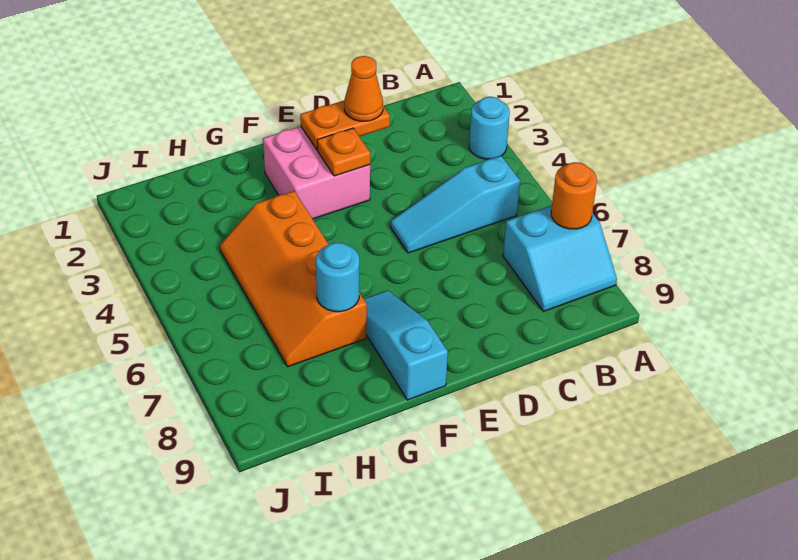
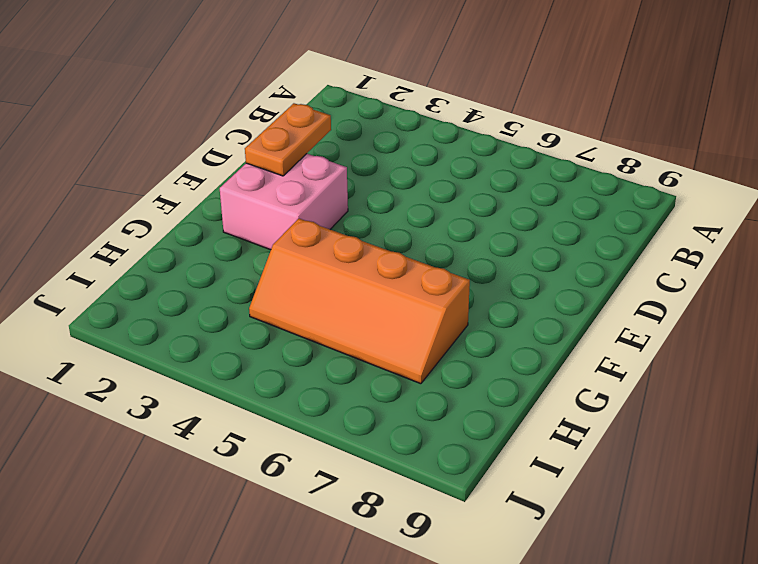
none -> cyan round brick A3 level 1
none -> cyan slope A7:B8 level 1 top 7

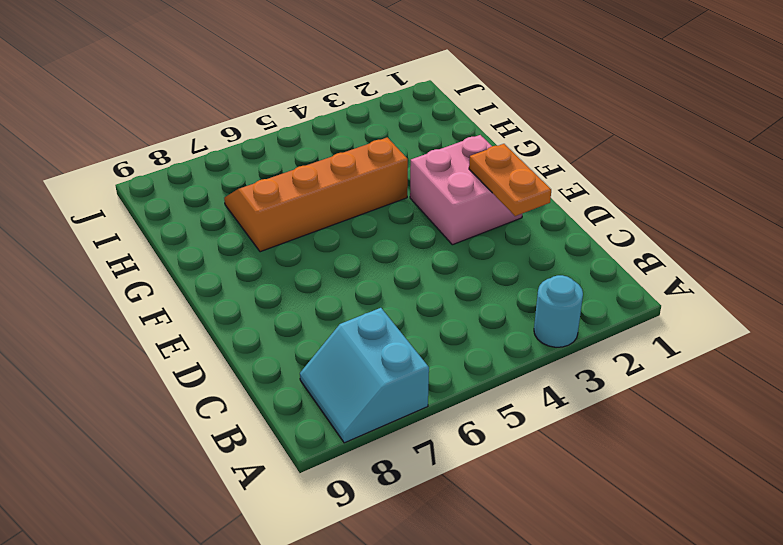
none -> cyan slope B5:D5 level 1 top B
none -> cyan slope F7:F9 level 1 top 9

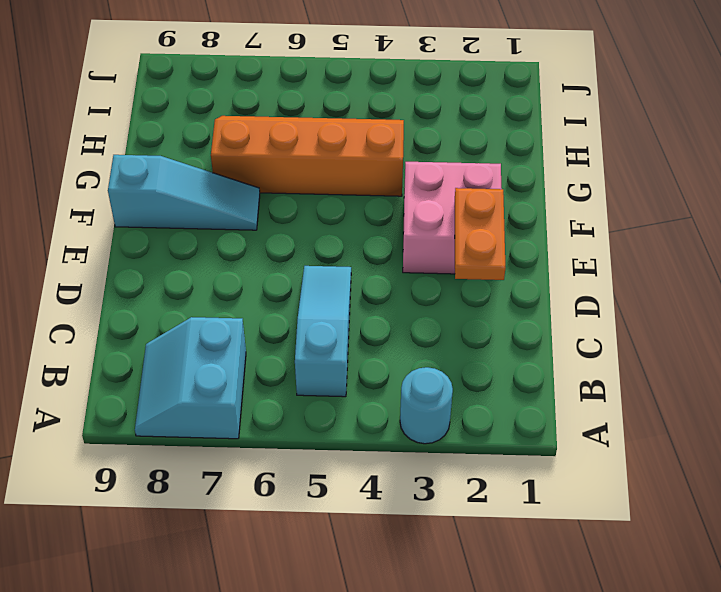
none -> orange round brick A7 level 2
none -> orange plate E3 level 2

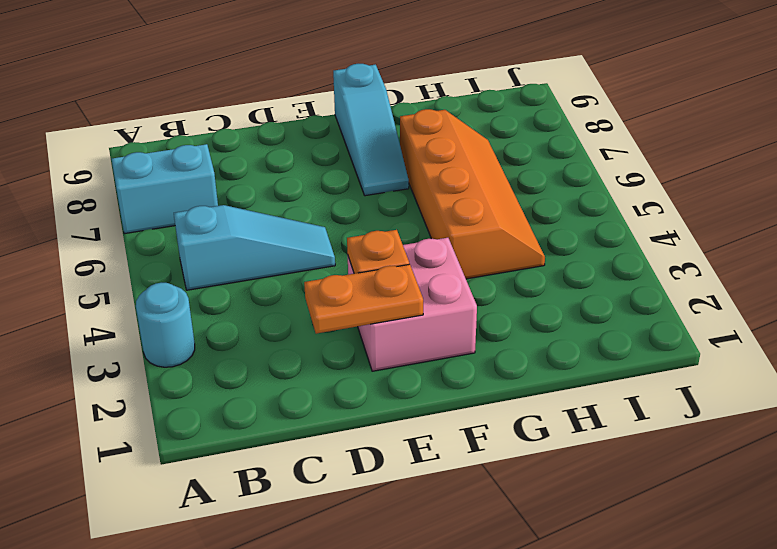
none -> orange round brick A7 level 2
none -> cyan round brick G7 level 2

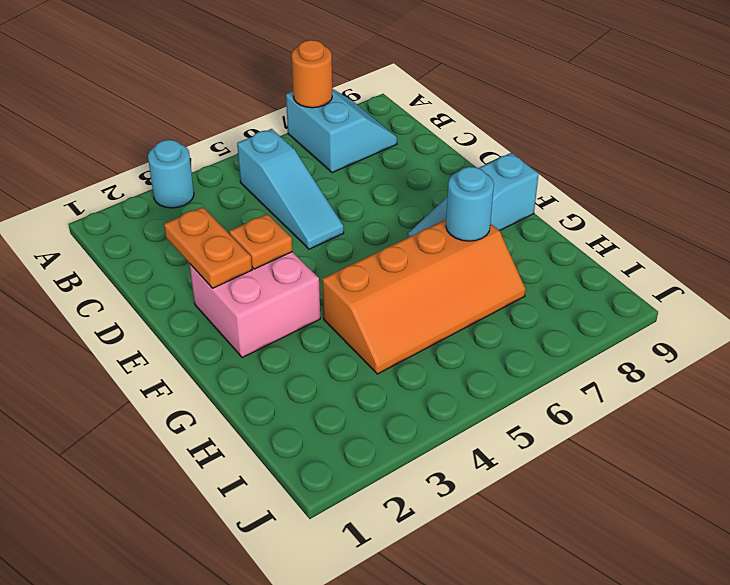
none -> orange cone D2 level 3

